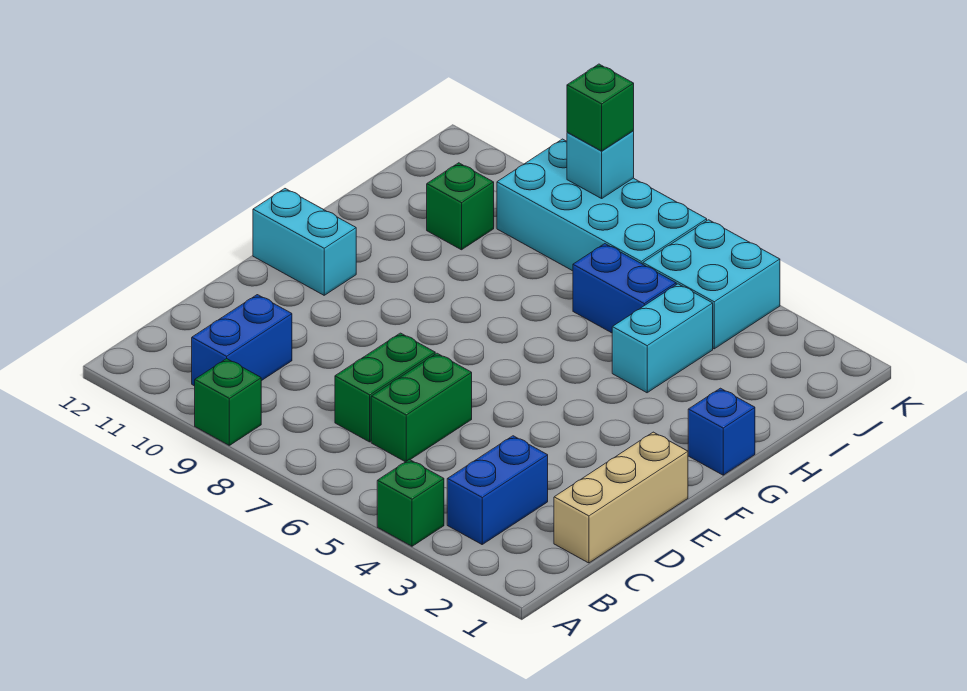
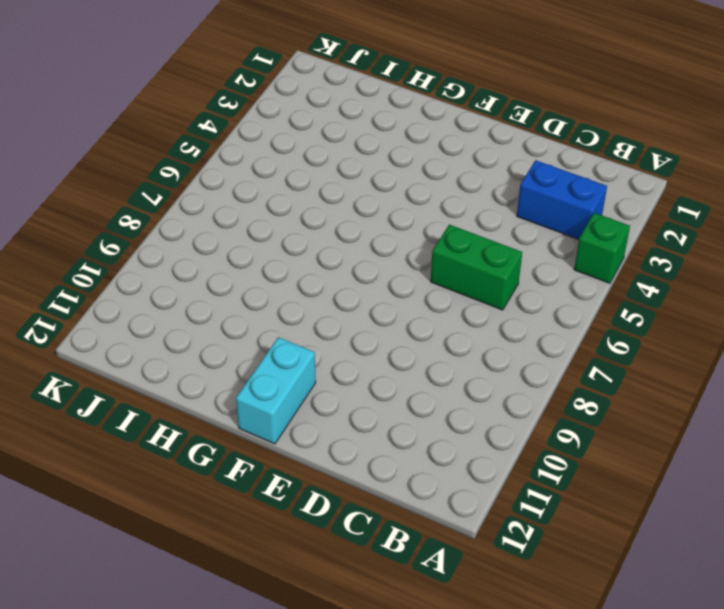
none -> green brick A9 level 1
none -> blue brick B10:C10 level 1
none -> tan brick C1:E1 level 1

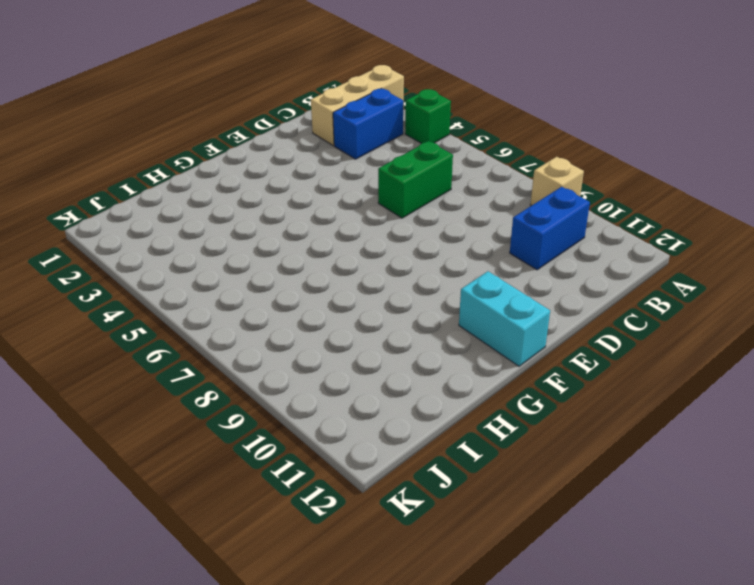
tan brick A2:C2 level 1 -> tan brick C1:E1 level 1
tan brick A9 level 1 -> green brick A9 level 1
none -> green brick C7:D7 level 1
none -> blue brick G1 level 1
none -> cyan brick H4:I4 level 1

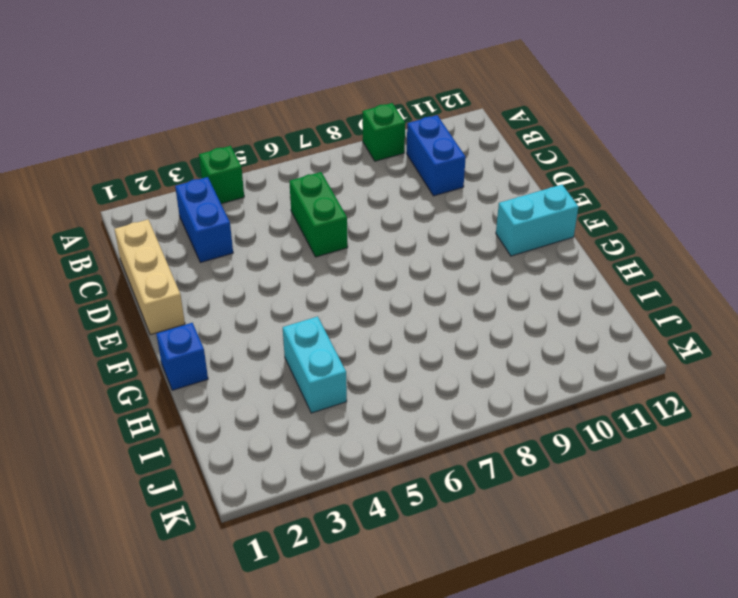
none -> green brick C7:D7 level 1
none -> blue brick I5:I6 level 1
none -> green brick I10 level 1

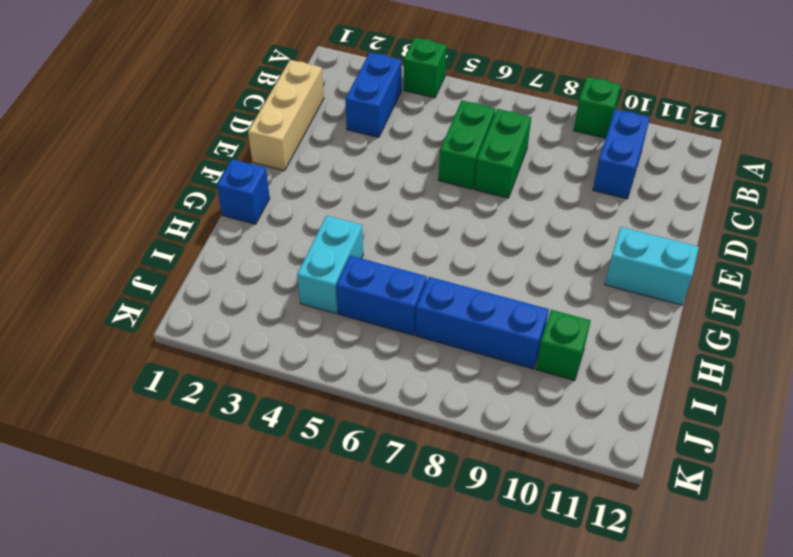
blue brick I7:I9 level 1 -> none
none -> cyan brick J4:K5 level 1
none -> cyan brick J6:K9 level 1
none -> cyan brick K8 level 2

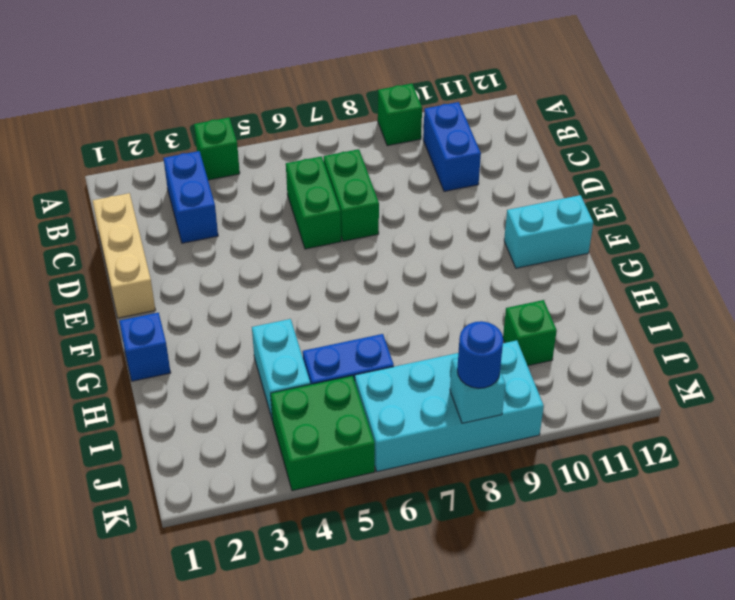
green brick J4:K5 level 1 -> cyan brick J4:K5 level 1
blue round brick K8 level 3 -> green brick K8 level 3

